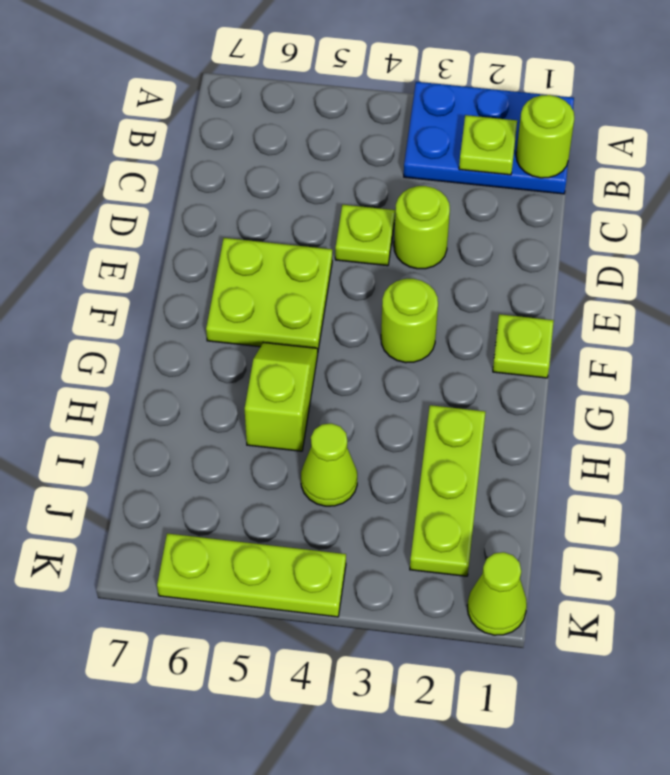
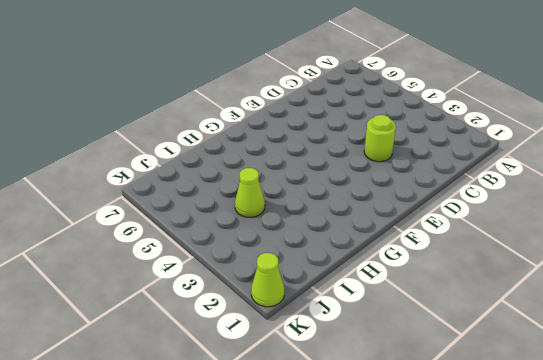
none -> blue plate A1:B3 level 1
none -> lime plate D4 level 1
none -> lime plate E5:F6 level 1

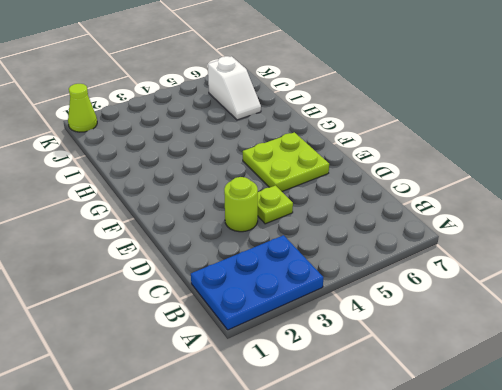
white slope I6:J6 level 1 top J -> none
none -> lime plate F1 level 1
none -> lime round brick F3 level 1
none -> lime slope G5:H5 level 1 top H

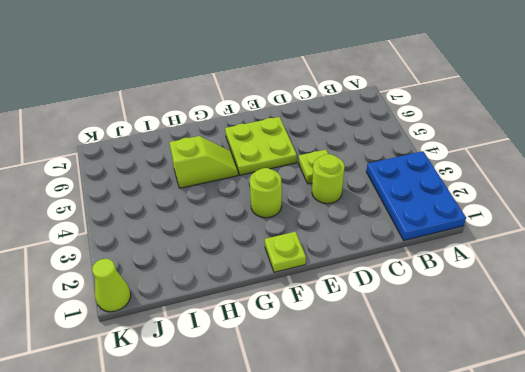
none -> lime plate H2:J2 level 1
none -> lime cone I4 level 1
none -> lime plate K4:K6 level 1

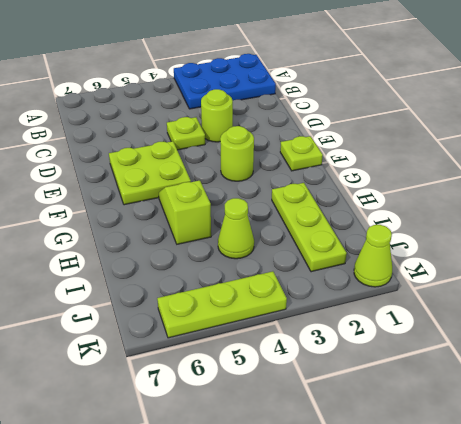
none -> lime round brick B1 level 2
none -> lime plate B2 level 2

